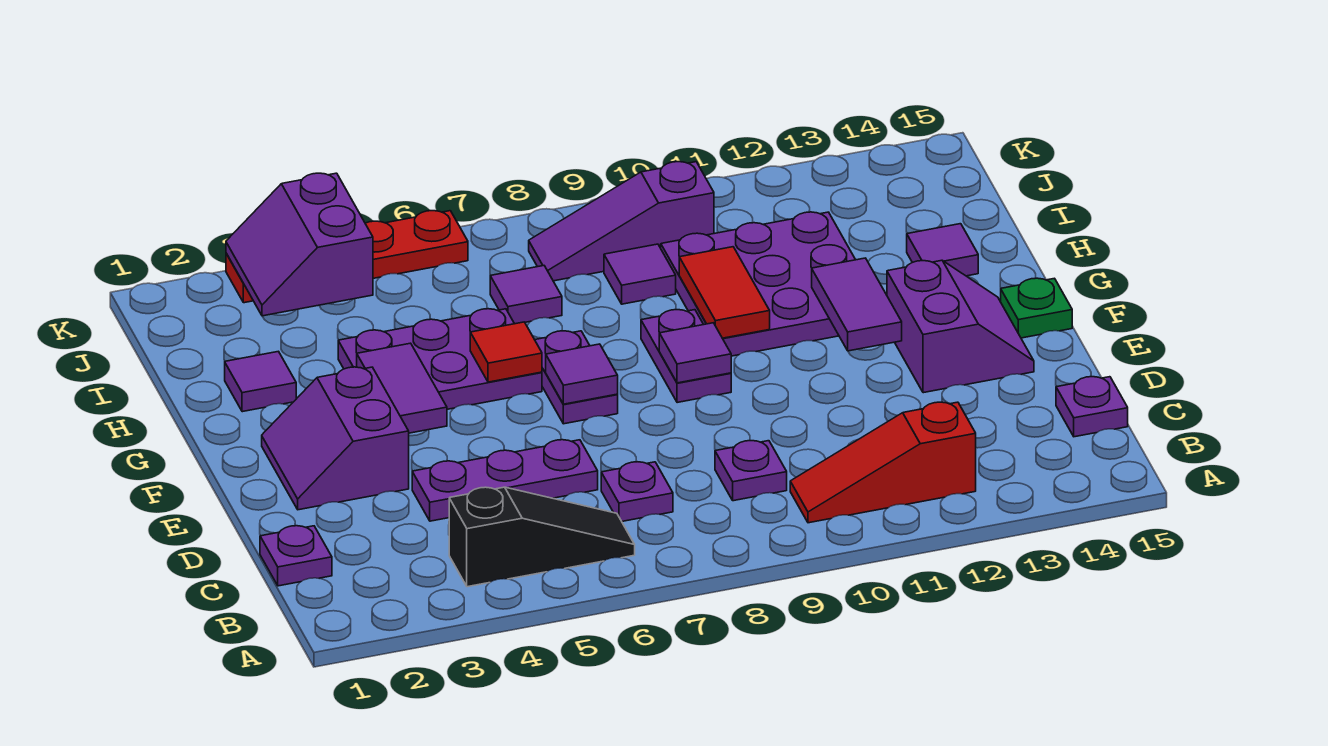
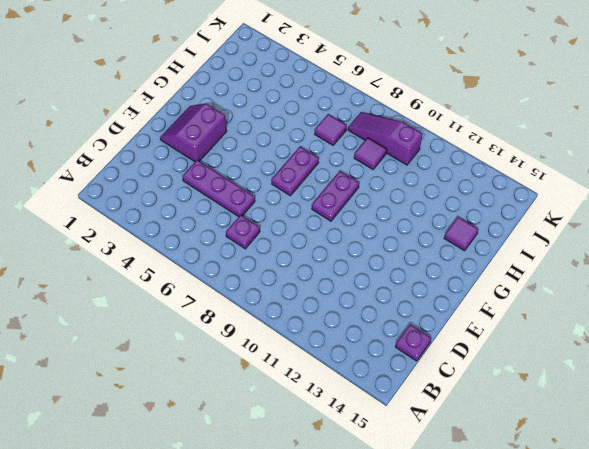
none -> black slope B4:B6 level 1 top 4
none -> red slope B10:B12 level 1 top 12
none -> purple plate C1 level 1

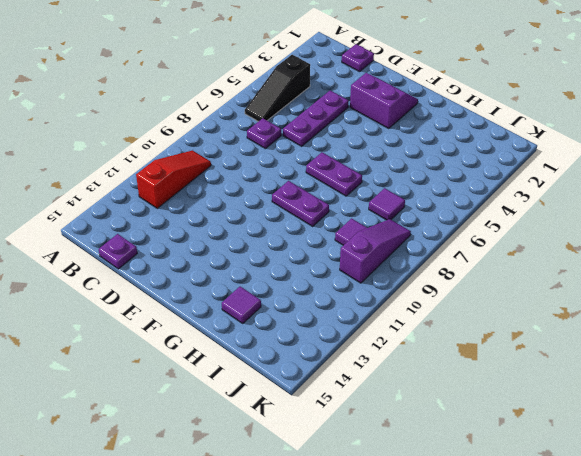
none -> purple plate C9 level 1
none -> purple slope E13:F14 level 1 top 13
none -> green plate F15 level 1

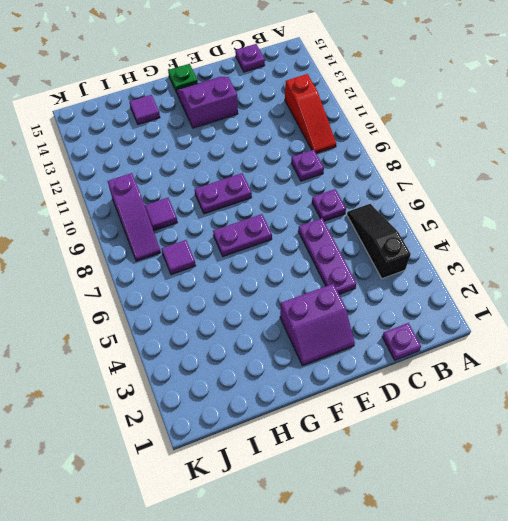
none -> purple plate G4:H6 level 1
none -> purple plate G10:I12 level 1
none -> purple tile H2 level 1

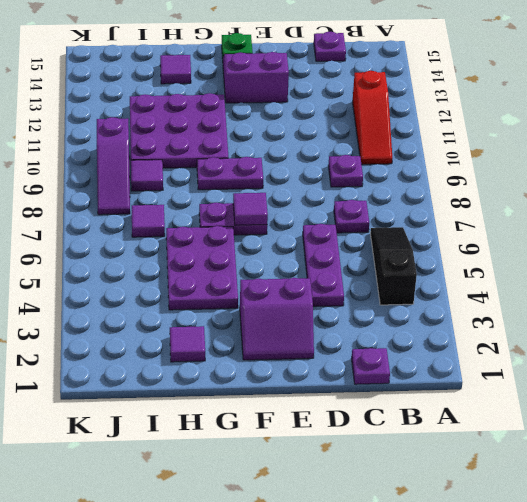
none -> red plate K3:K6 level 1
none -> purple tile F4:G4 level 2
none -> purple tile F9 level 2

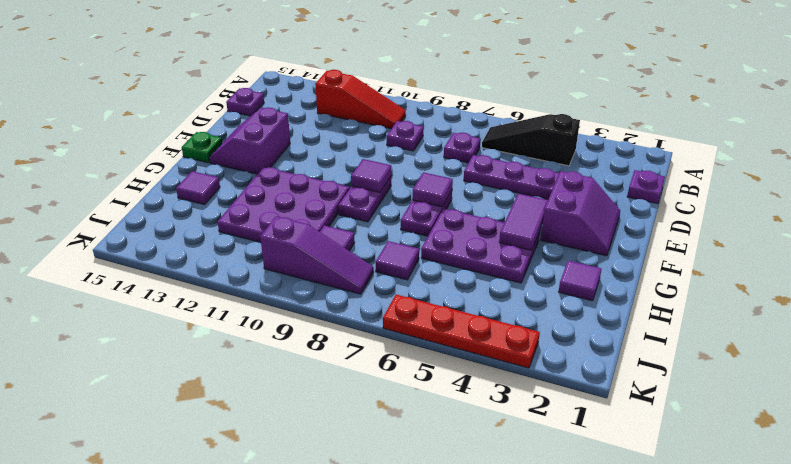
none -> purple tile F12:G12 level 2
none -> red tile G6 level 2
none -> red tile G10:H10 level 2

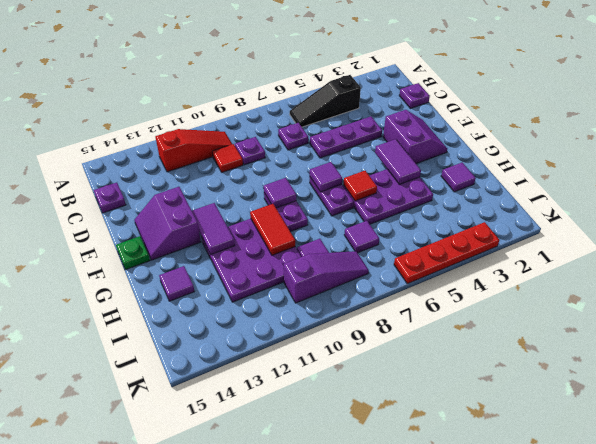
red tile C10 level 1 -> none
none -> purple slope J3:K4 level 2 top 4

